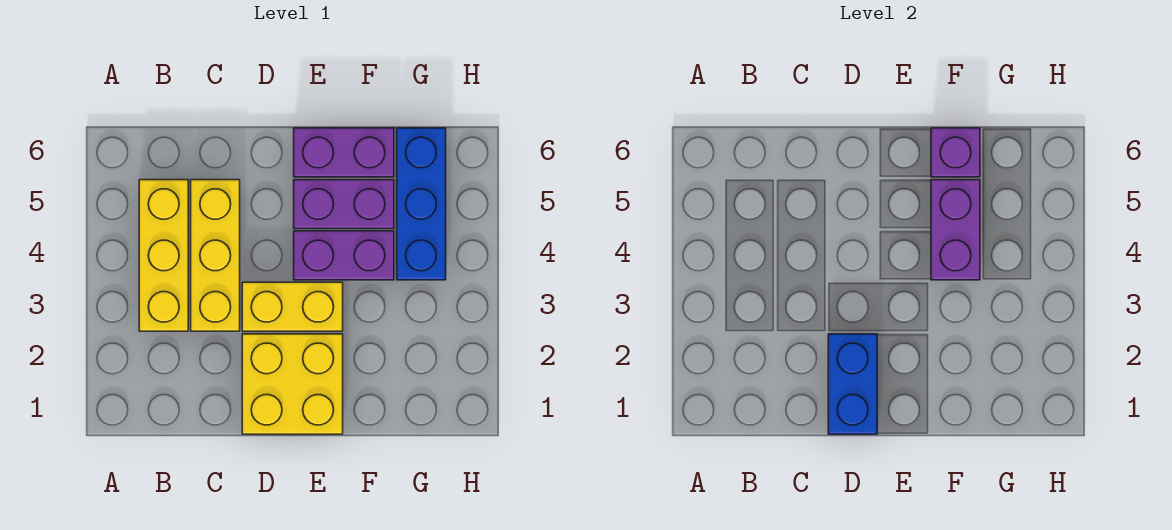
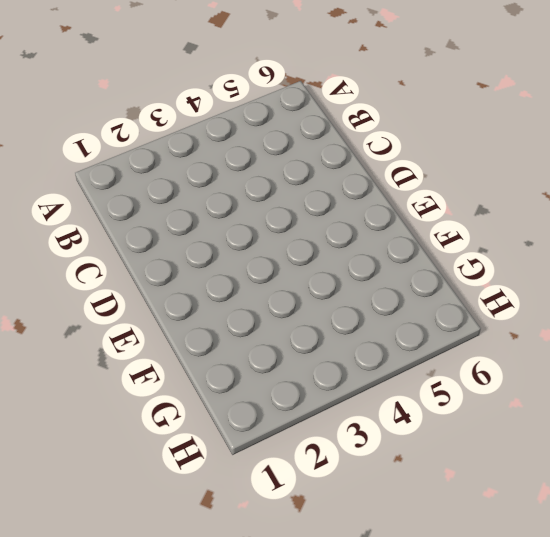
none -> yellow brick B3:B5 level 1
none -> yellow brick C3:C5 level 1

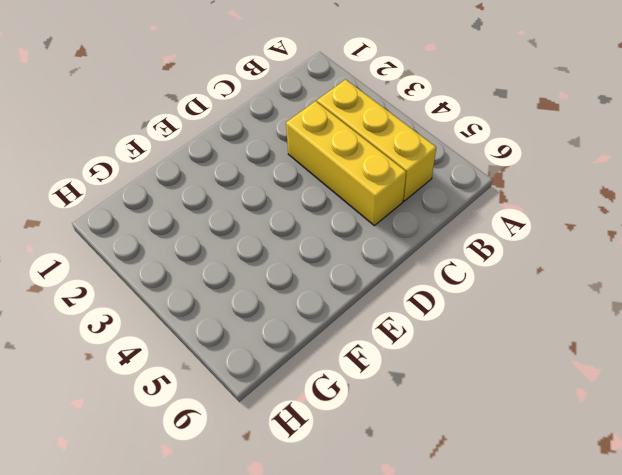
none -> yellow brick D1:E2 level 1
none -> yellow brick D3:E3 level 1

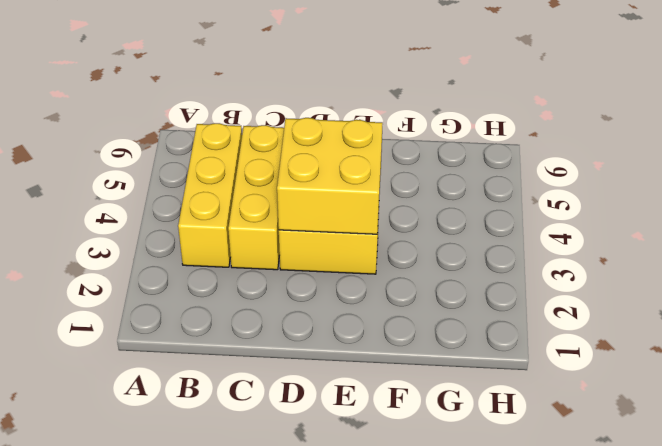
yellow brick D3:E4 level 2 -> yellow brick D1:E2 level 1
none -> purple brick E4:F4 level 1
none -> purple brick E5:F5 level 1

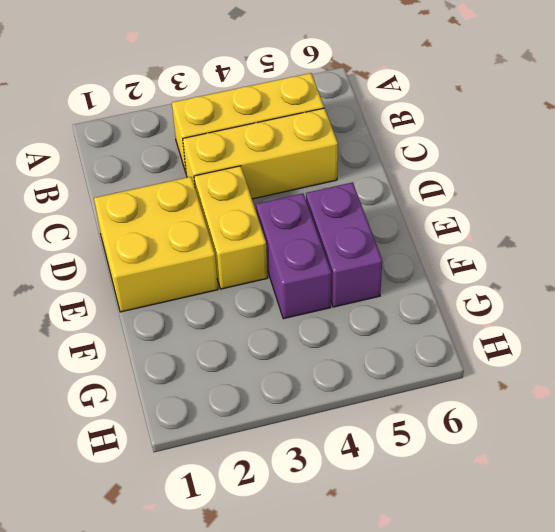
none -> purple brick E6:F6 level 1
none -> blue brick G4:G6 level 1

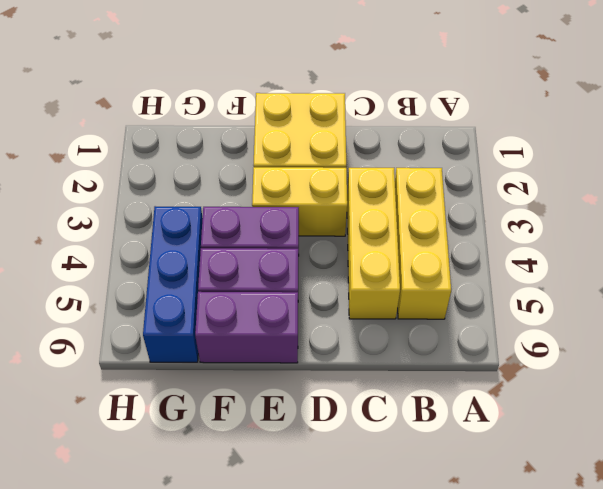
none -> blue brick D1:D2 level 2
none -> purple brick F4:F5 level 2

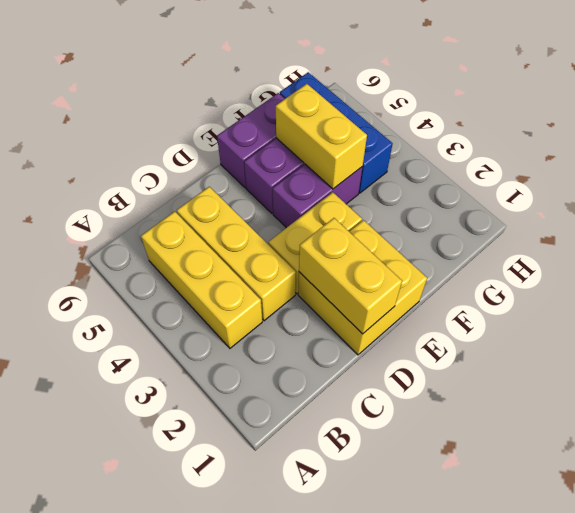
yellow brick D1:D2 level 2 -> blue brick D1:D2 level 2
yellow brick F4:F5 level 2 -> purple brick F4:F5 level 2
none -> purple brick F6 level 2

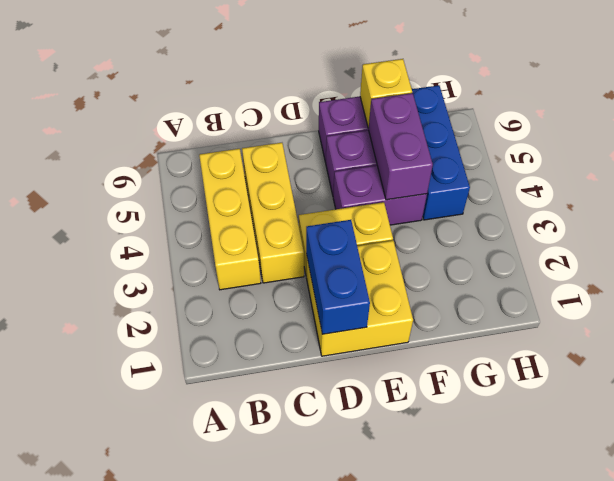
yellow brick F6 level 2 -> purple brick F6 level 2

